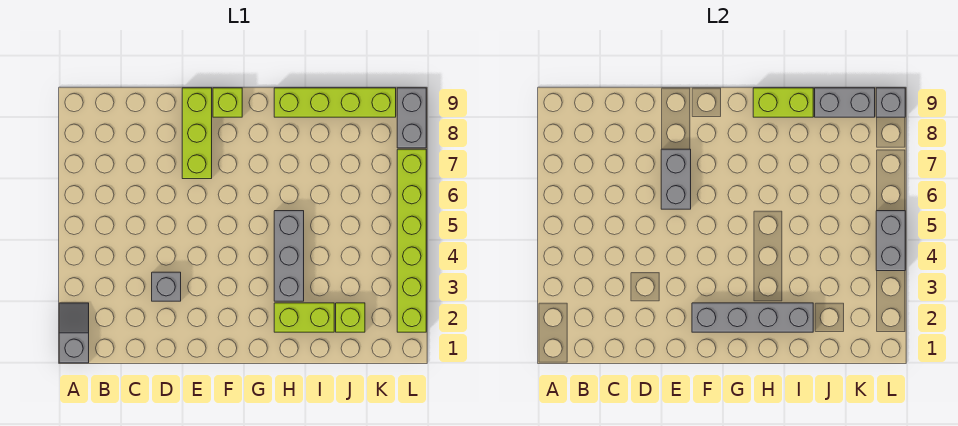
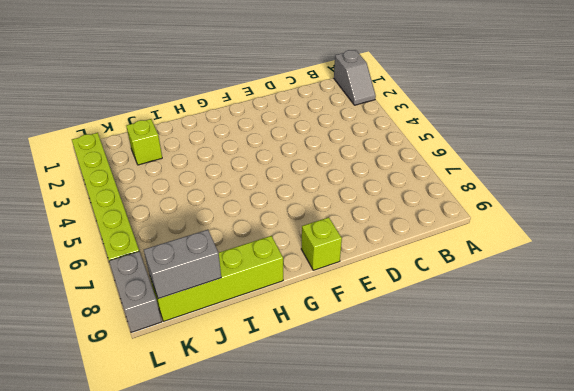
none -> grey brick D3 level 1
none -> lime brick E7:E9 level 1
none -> lime brick H2:I2 level 1

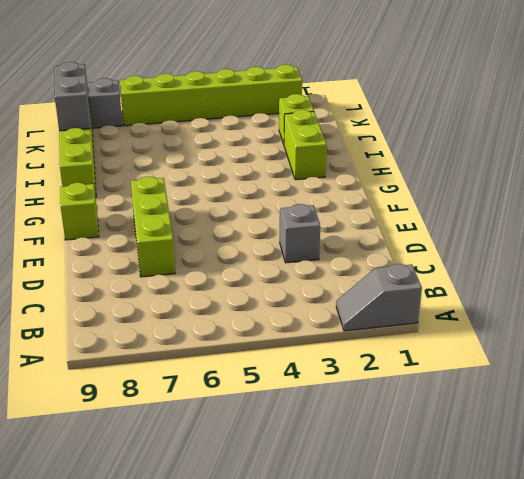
lime brick D7:F7 level 1 -> lime brick E7:E9 level 1
none -> grey brick H3:H5 level 1
none -> grey brick E6:E7 level 2
none -> grey brick F2:I2 level 2

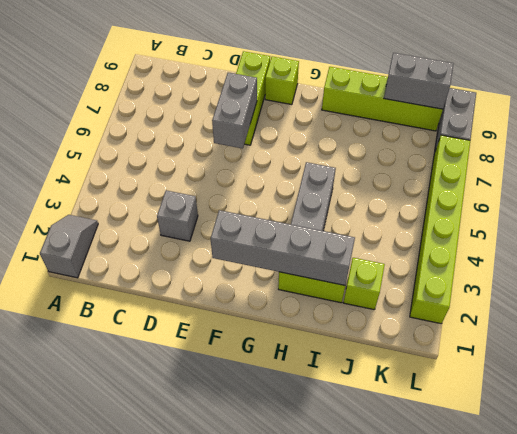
none -> lime brick H9:I9 level 2
none -> grey brick L4:L5 level 2
none -> grey brick L9 level 2

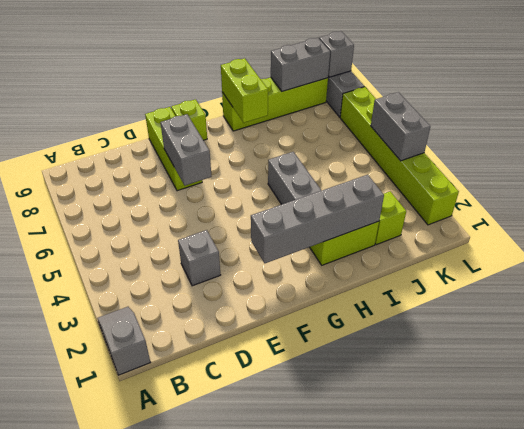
lime brick H8:H9 level 2 -> lime brick H9:I9 level 2

